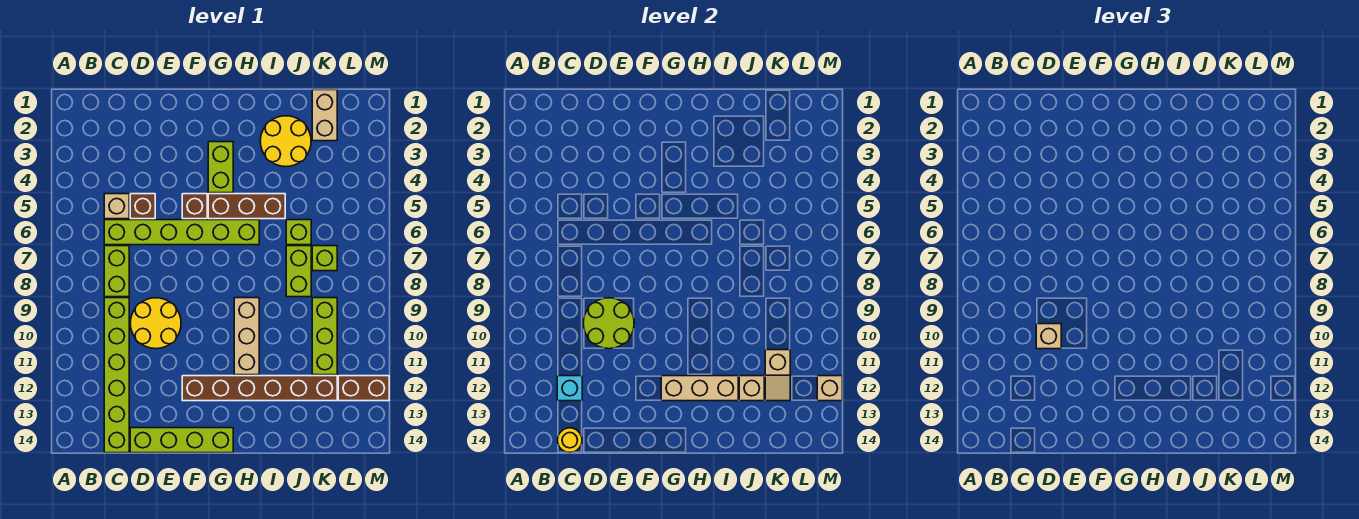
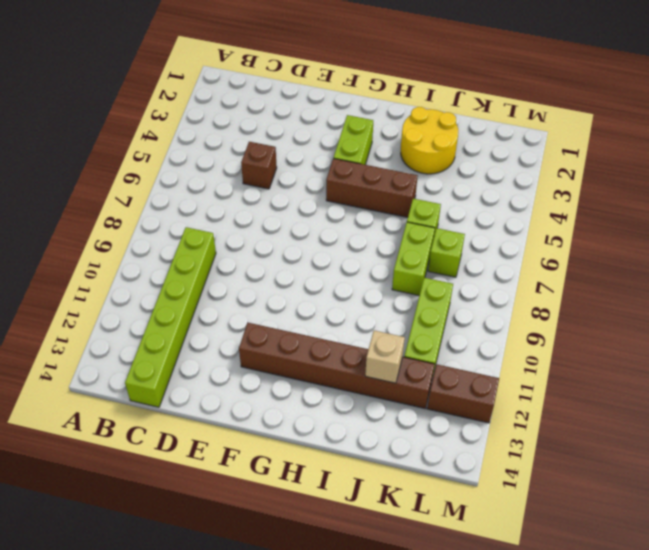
none -> tan brick C5 level 1
none -> lime brick C6:H6 level 1
none -> lime brick C7:C8 level 1

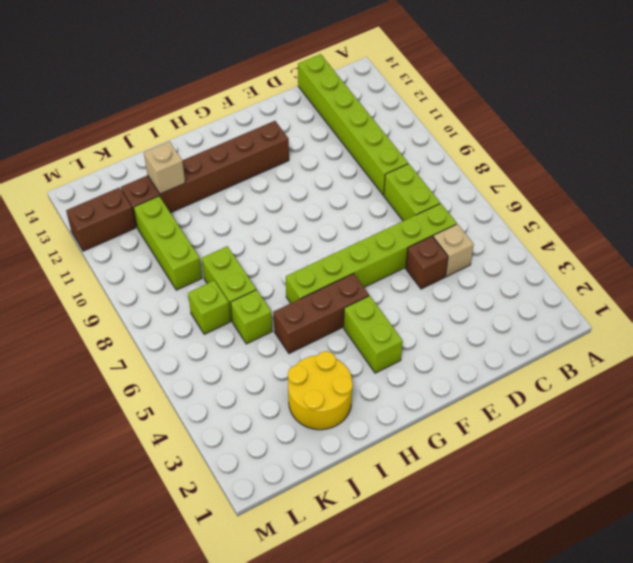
none -> yellow round brick D9:E10 level 1
none -> lime brick D14:G14 level 1
none -> brown brick F5 level 1

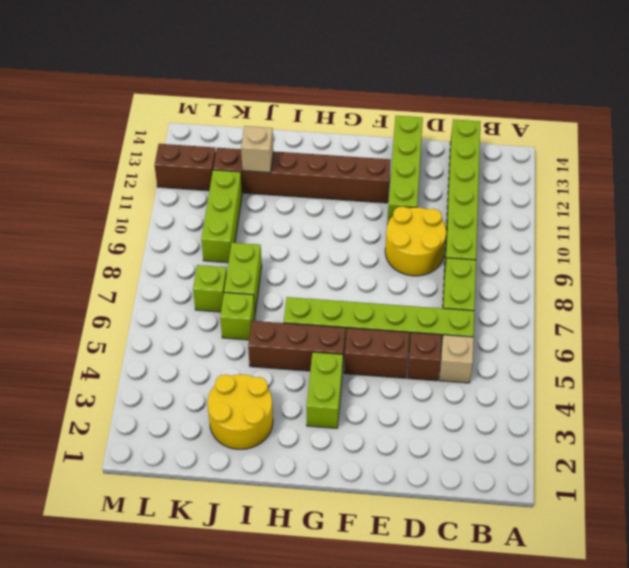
brown brick E5:F5 level 1 -> brown brick F5 level 1
lime brick E11:E14 level 1 -> lime brick D14:G14 level 1
none -> tan brick H9:H11 level 1
none -> tan brick K1:K2 level 1
none -> cyan brick C12 level 2

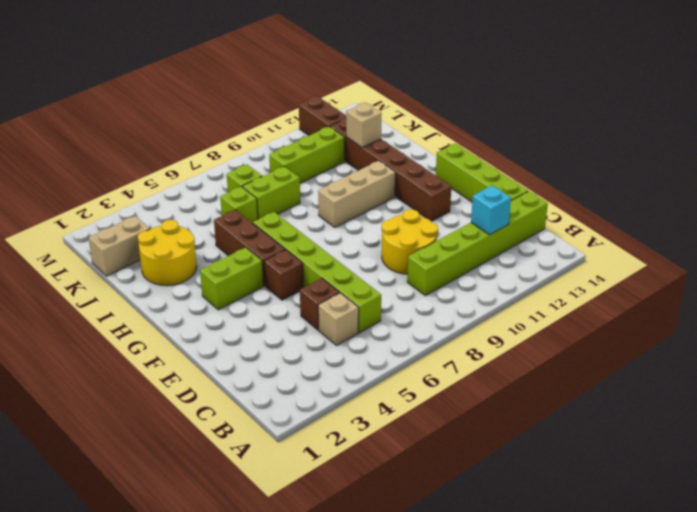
none -> lime brick C7:C8 level 1
none -> yellow round brick C14 level 2
none -> lime round brick D9:E10 level 2

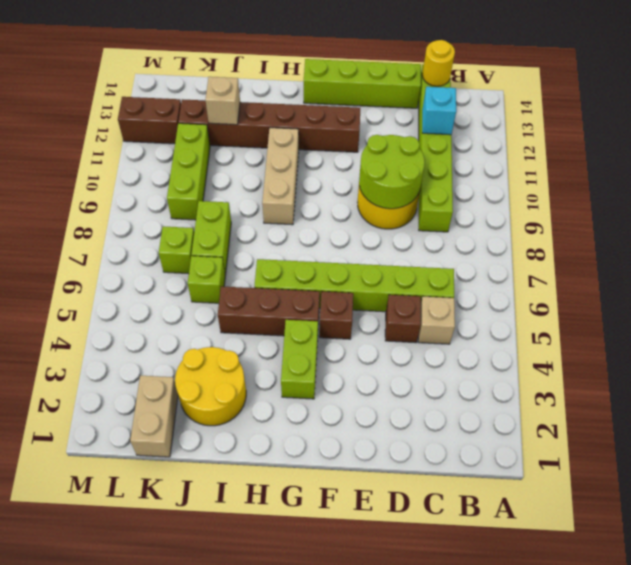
none -> lime brick C7:C8 level 1
none -> tan brick G12:I12 level 2
none -> tan slope K11:K12 level 2 top 11

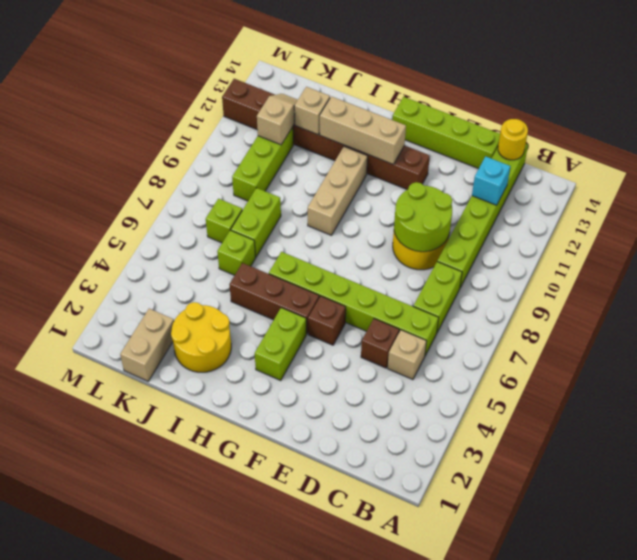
none -> tan brick M12 level 2
none -> tan brick D10 level 3

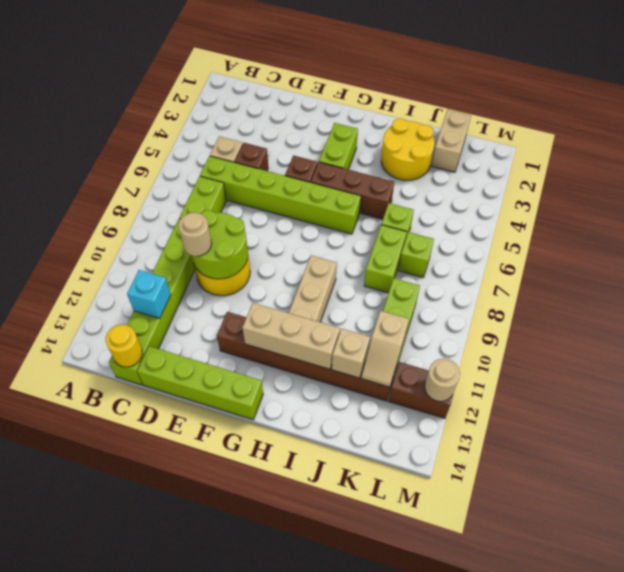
tan round brick D10 level 3 -> tan brick D10 level 3
tan round brick M12 level 2 -> tan brick M12 level 2

